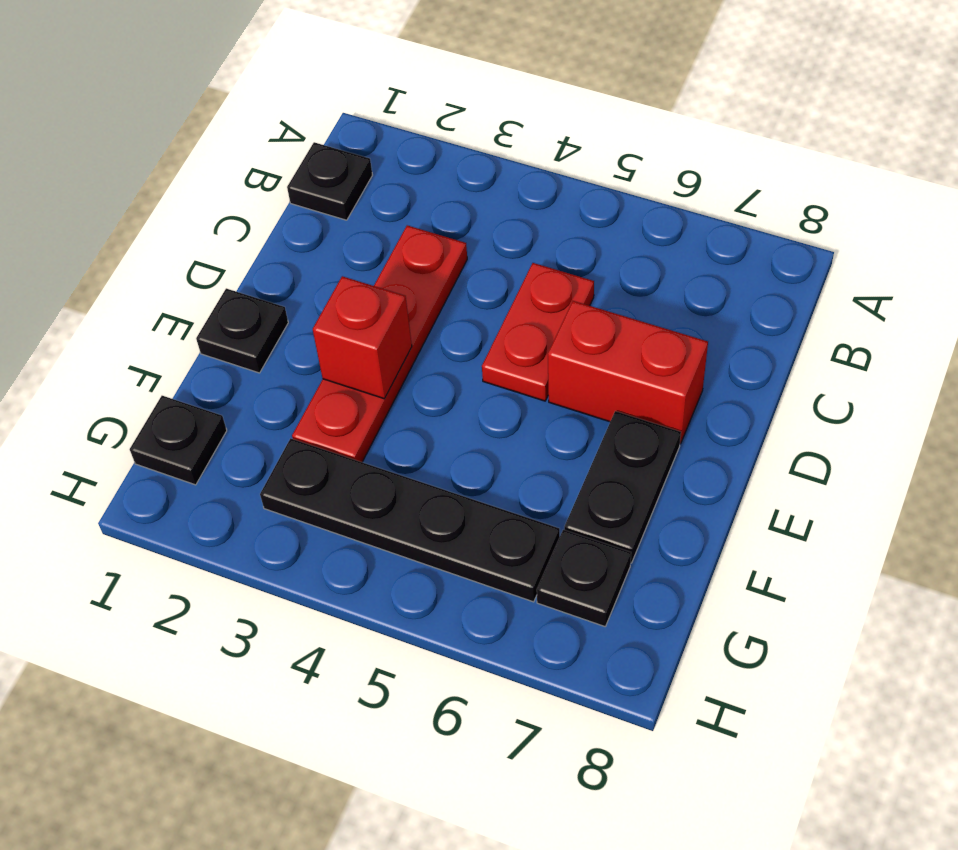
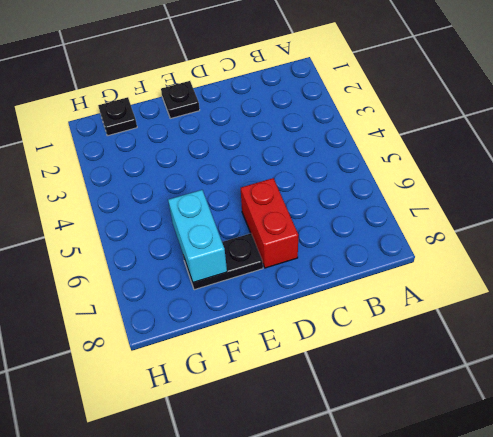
cyan brick F6:F7 level 2 -> none
none -> black plate B1 level 1
none -> red plate C3:F3 level 1

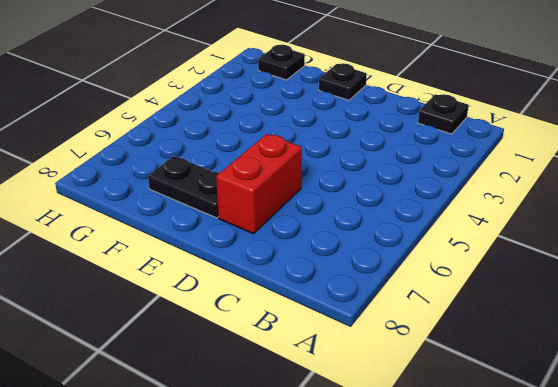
none -> red plate C3:F3 level 1
none -> red plate C5:D5 level 1

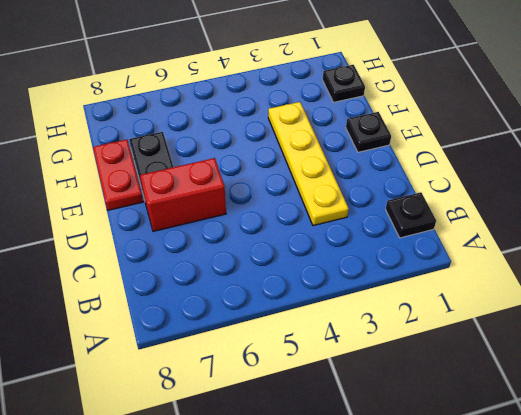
yellow plate C3:F3 level 1 -> red plate C3:F3 level 1
red plate E8:F8 level 1 -> red plate C5:D5 level 1
none -> black plate G3:G6 level 1
none -> black plate G7 level 1

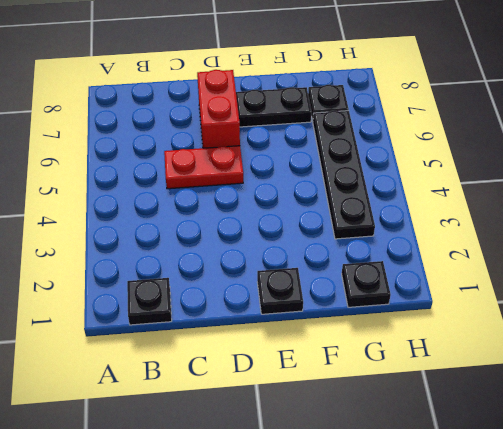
none -> red plate C3:F3 level 1
none -> red brick E3 level 2

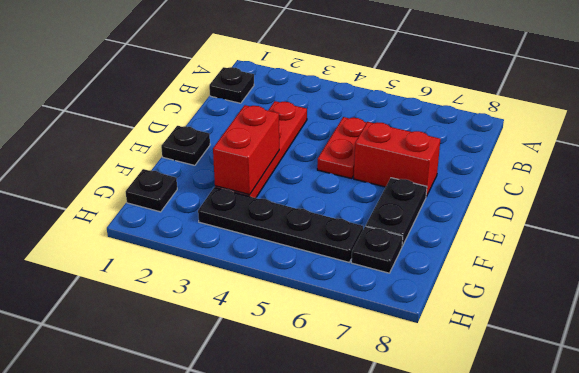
red brick E3:F3 level 2 -> red brick E3 level 2

